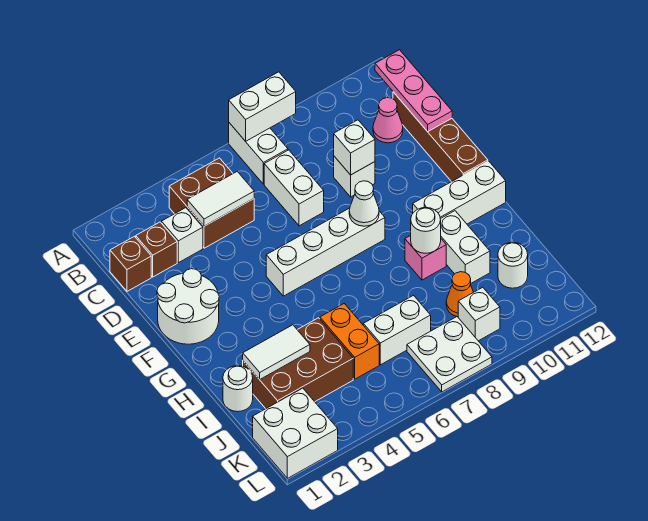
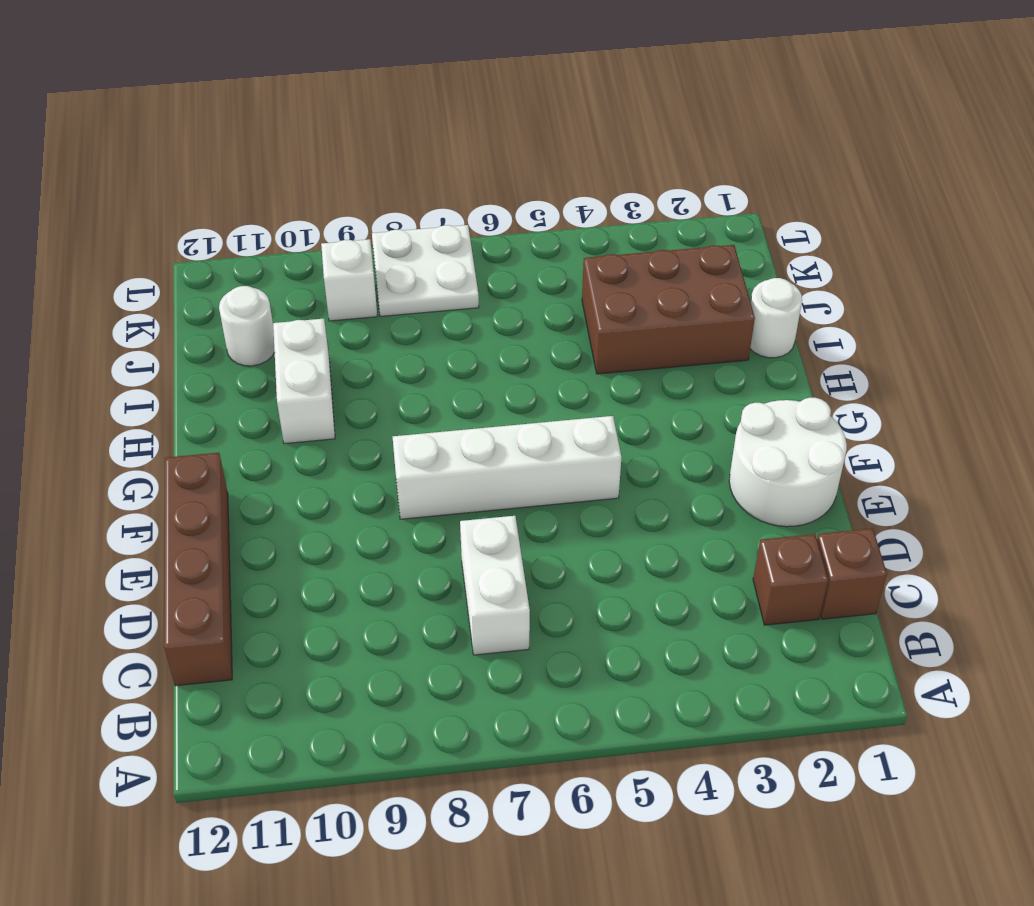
none -> white brick A7:B7 level 1
none -> brown brick B4:C5 level 1
none -> white brick C3 level 1
none -> pink cone C11 level 1

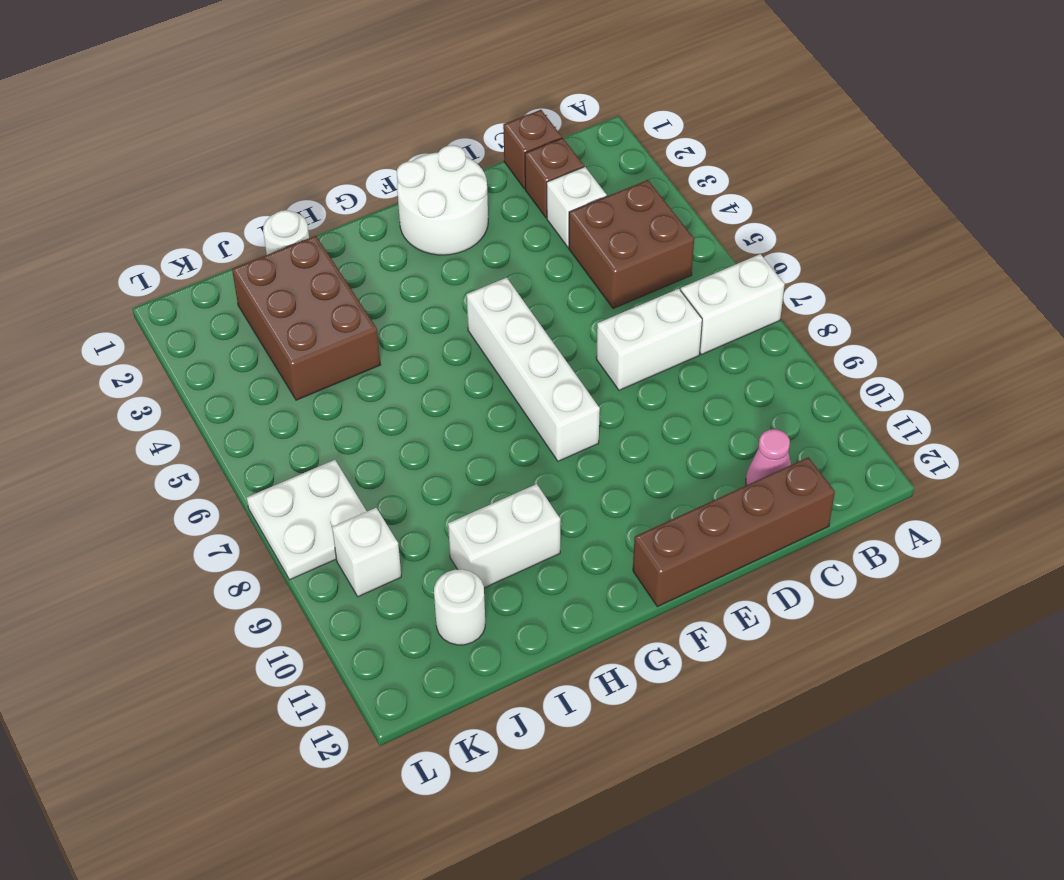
none -> white brick D9 level 1
none -> white brick G10:G12 level 1
none -> pink brick H9 level 1
none -> orange brick I5:J5 level 1

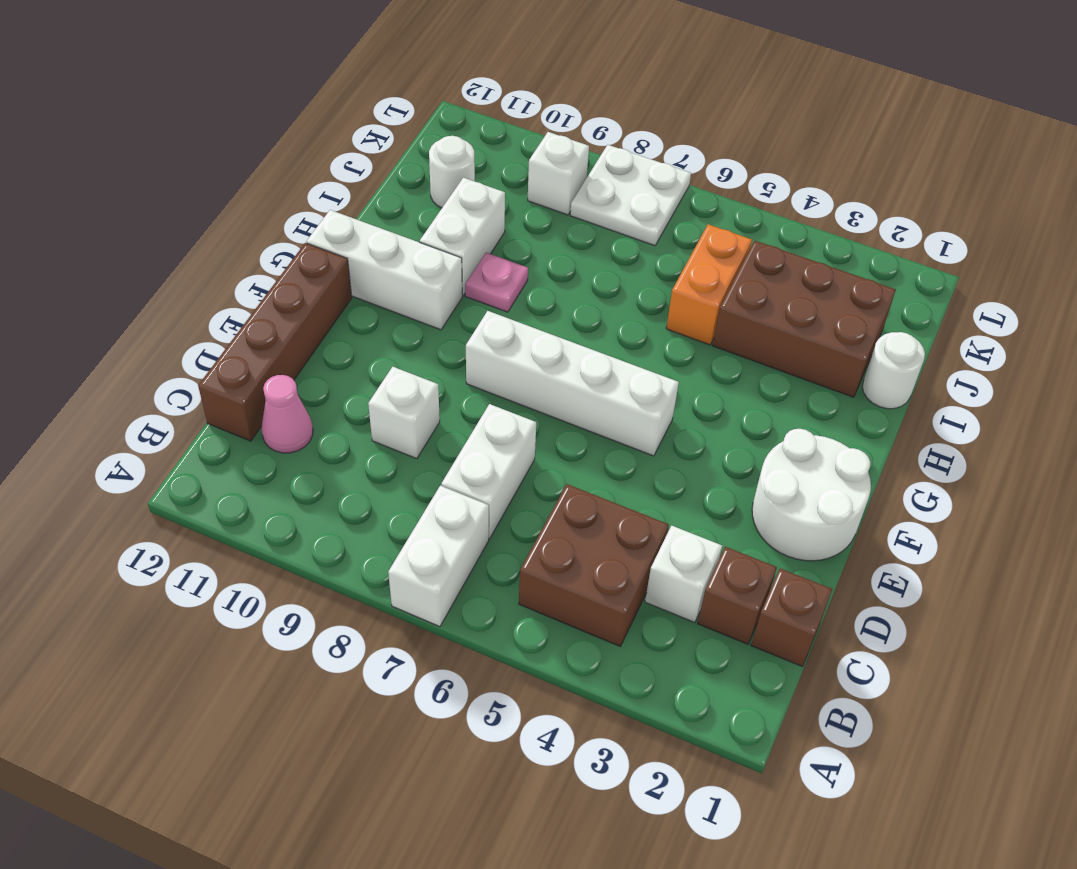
pink plate H9 level 1 -> pink brick H9 level 1
none -> white brick J6:J7 level 1
none -> orange cone J9 level 1
none -> white brick K1:L2 level 1
none -> white brick A7:A8 level 2

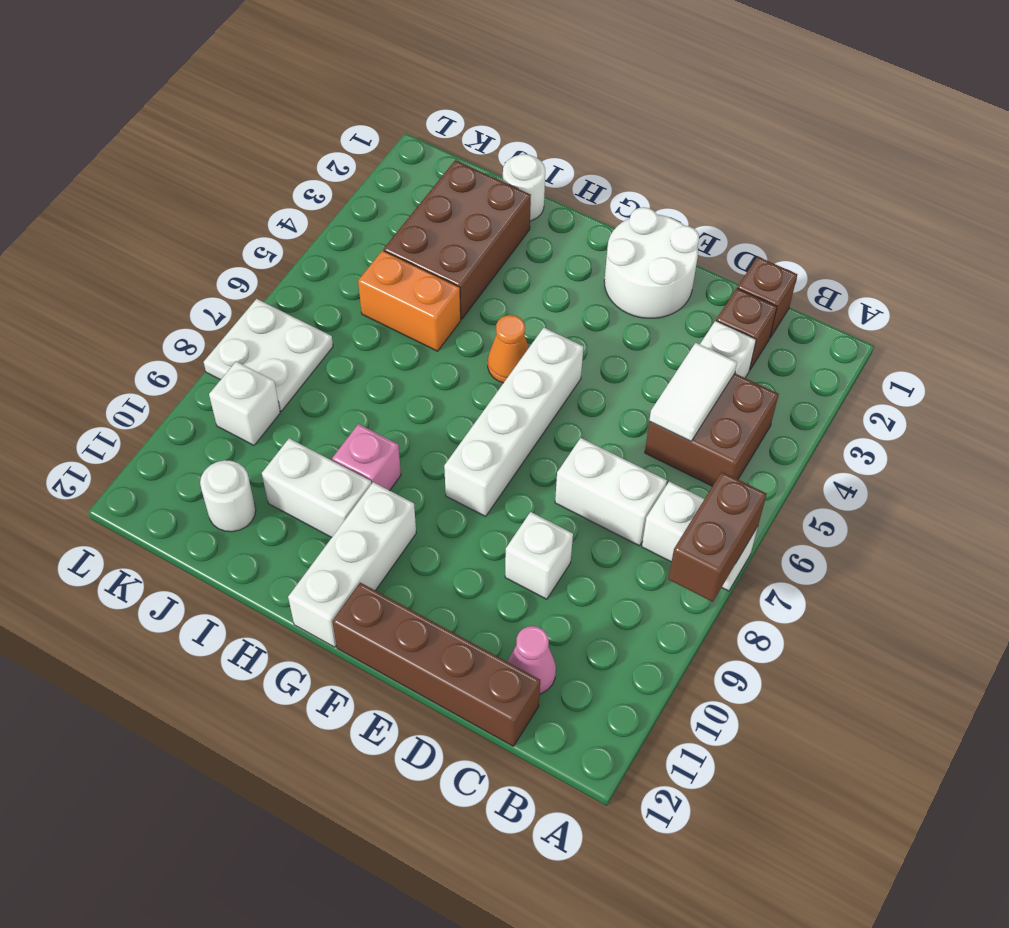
brown brick A7:A8 level 2 -> white brick A7:A8 level 2
orange cone G5 level 1 -> orange cone J9 level 1
none -> white brick J6:J7 level 1
none -> white brick K1:L2 level 1
none -> pink plate B12:D12 level 2
none -> white brick D9 level 2

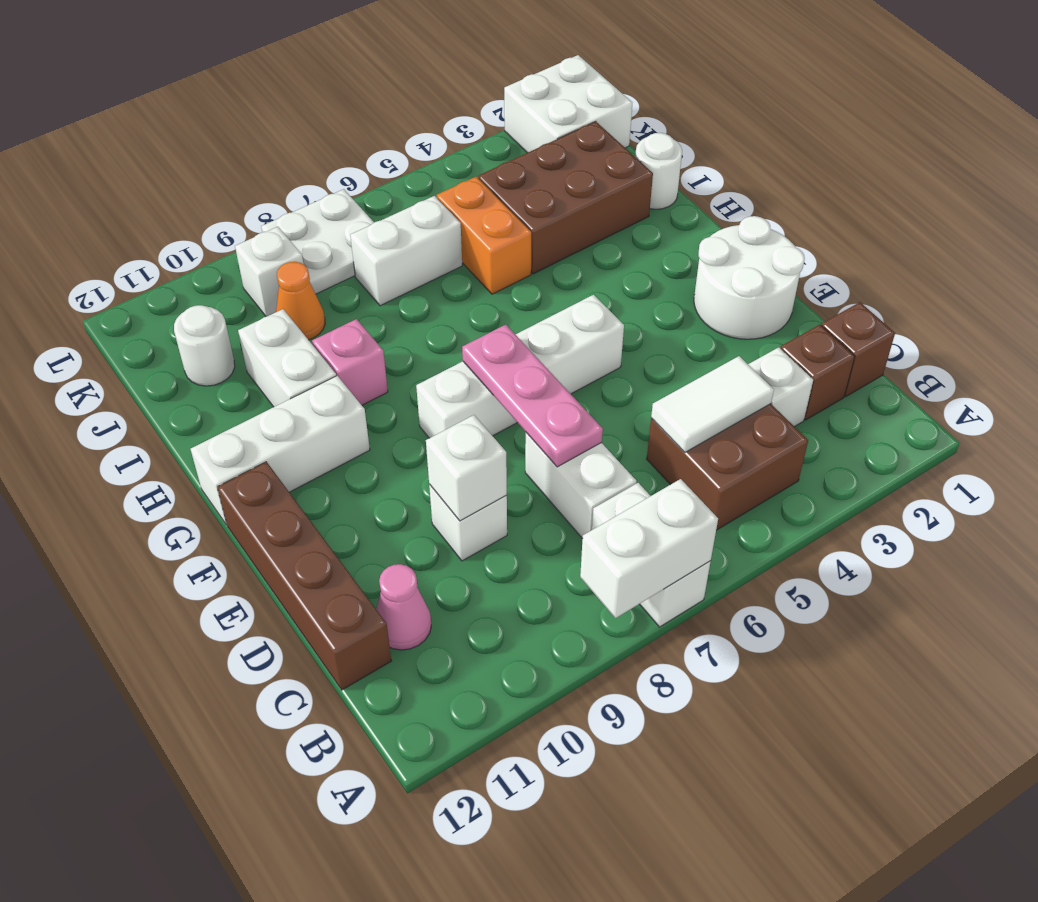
pink plate D7:F7 level 2 -> pink plate B12:D12 level 2
none -> white cone F8 level 2
none -> white round brick H9 level 2
none -> white tile I2:I3 level 2

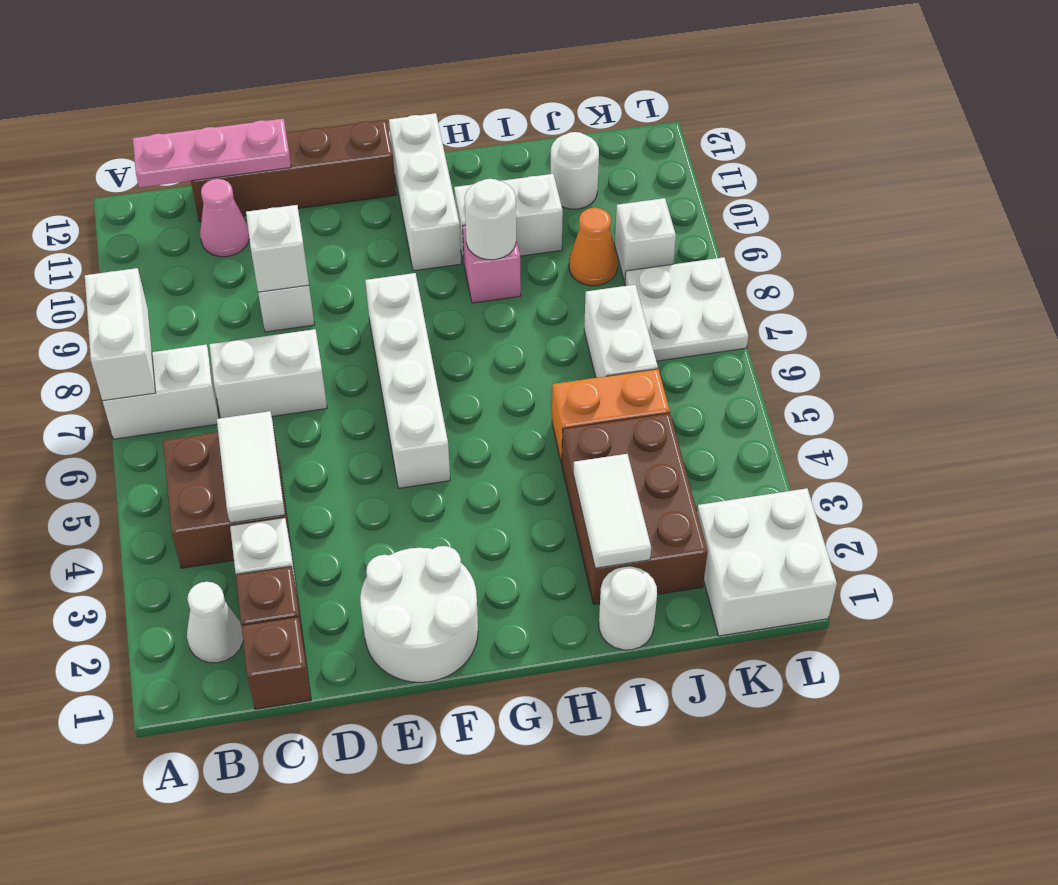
white cone B2 level 1 -> white cone F8 level 2

